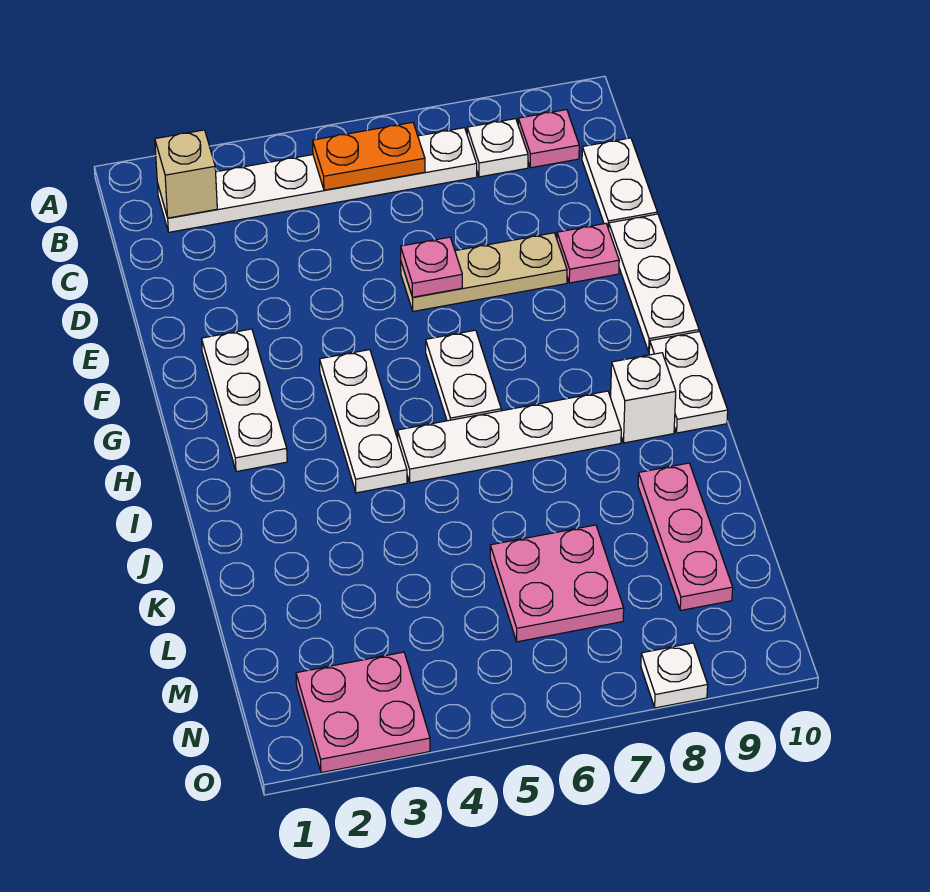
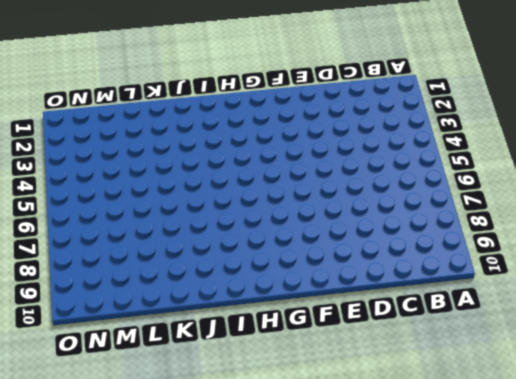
none -> white plate B2:B7 level 1
none -> white plate B8 level 1
none -> pink plate B9 level 1

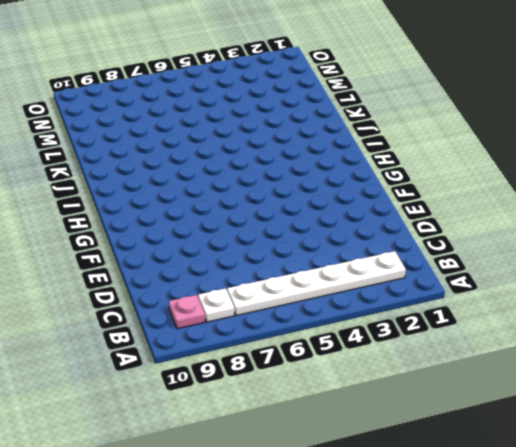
none -> white plate C10:D10 level 1
none -> tan plate E6:E8 level 1
none -> pink plate E9 level 1

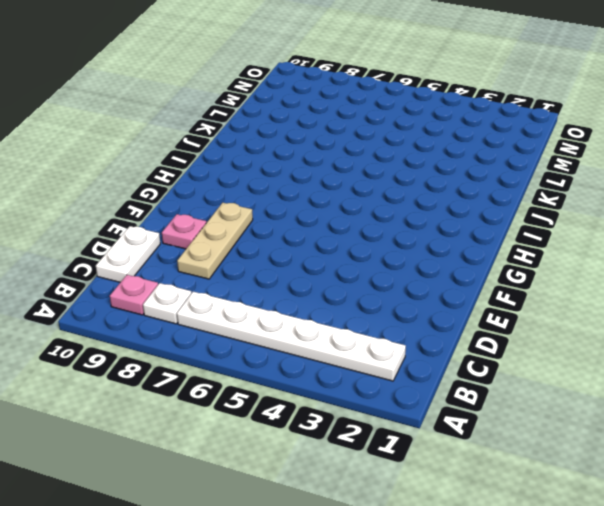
tan plate D8:F8 level 1 -> tan plate E6:E8 level 1
none -> white plate E10:G10 level 1
none -> white plate F2:H2 level 1
none -> white plate G4:I4 level 1

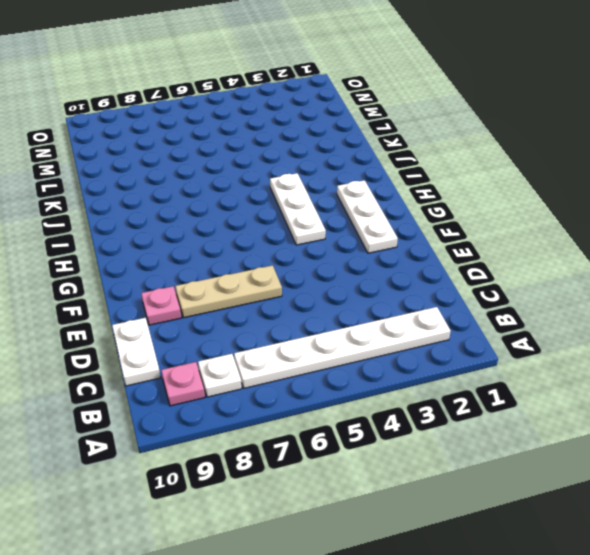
none -> white plate E10:G10 level 1
none -> white plate G6:H6 level 1
none -> white plate H10:I10 level 1

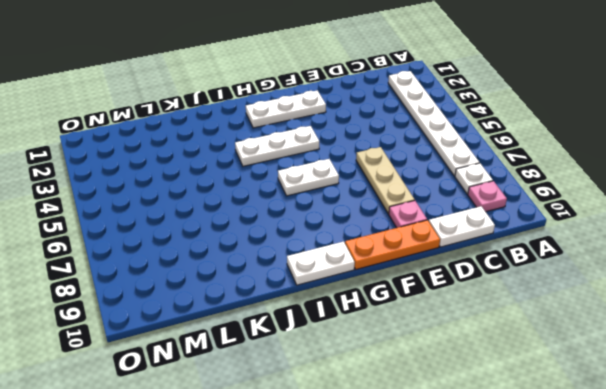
orange plate E10:G10 level 1 -> white plate E10:G10 level 1
none -> white plate I5:I8 level 1
none -> white brick I9 level 1
none -> pink plate K9:M9 level 1

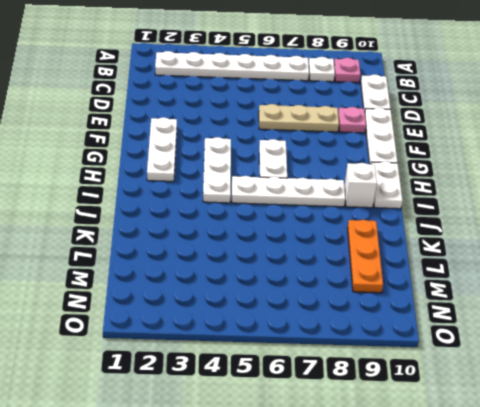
orange plate K9:M9 level 1 -> pink plate K9:M9 level 1
none -> pink plate L6:M7 level 1
none -> pink plate N2:O3 level 1
none -> white plate O8 level 1

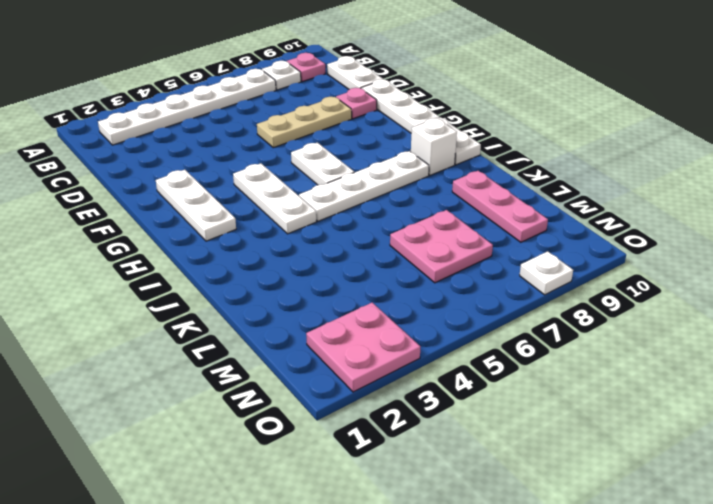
none -> tan brick B2 level 2
none -> orange plate B5:B6 level 2
none -> pink plate E6 level 2

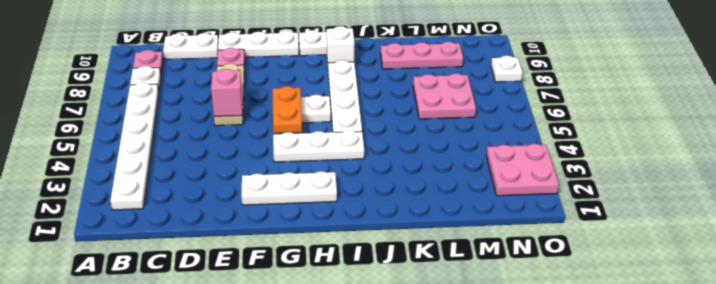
pink brick E6 level 2 -> pink plate E6 level 2
orange plate G5:G6 level 2 -> orange plate B5:B6 level 2
none -> tan brick B2 level 2

